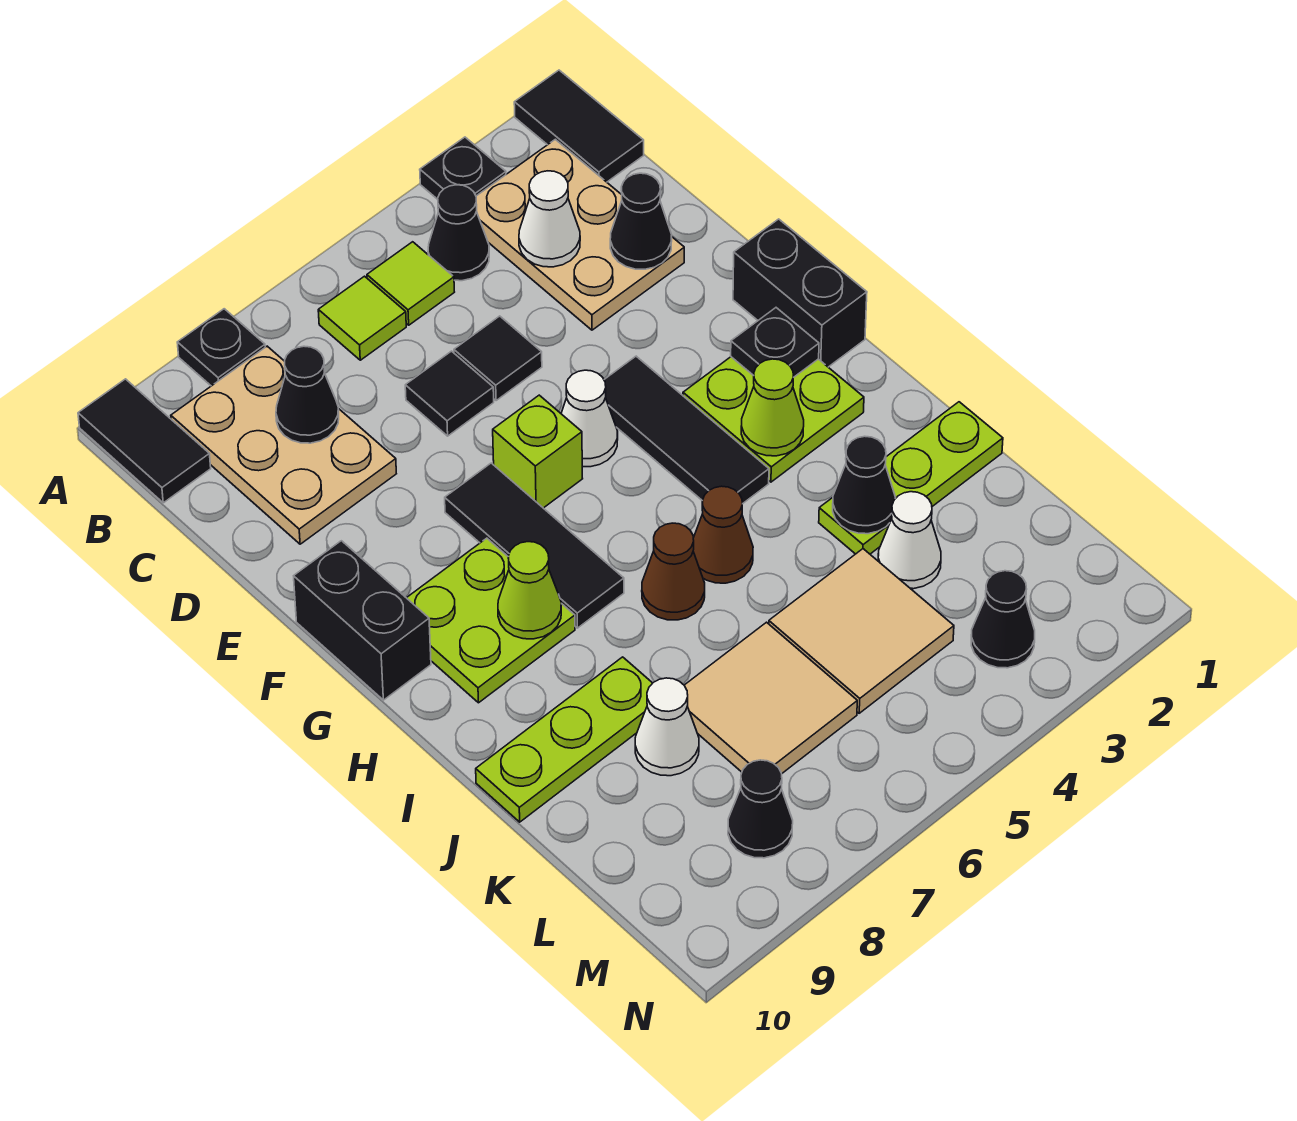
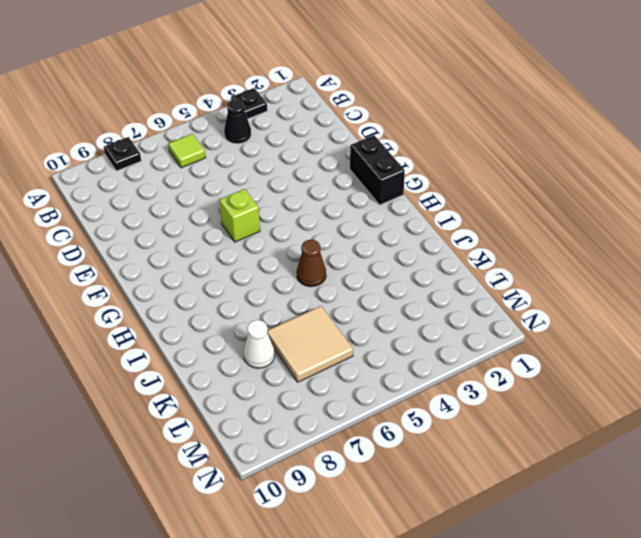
none -> black tile A1:B1 level 1
none -> black tile A10:B10 level 1
none -> tan plate B2:D3 level 1
none -> lime tile B5 level 1

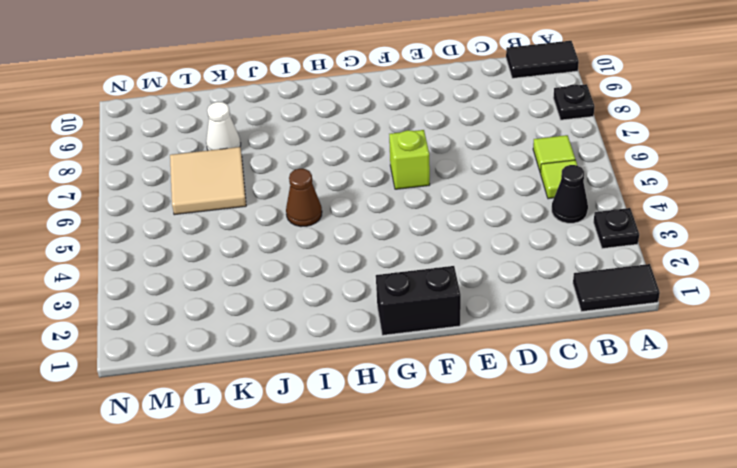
none -> tan plate B2:D3 level 1
none -> tan plate B8:D9 level 1
none -> black tile D5 level 1
none -> black tile D6 level 1

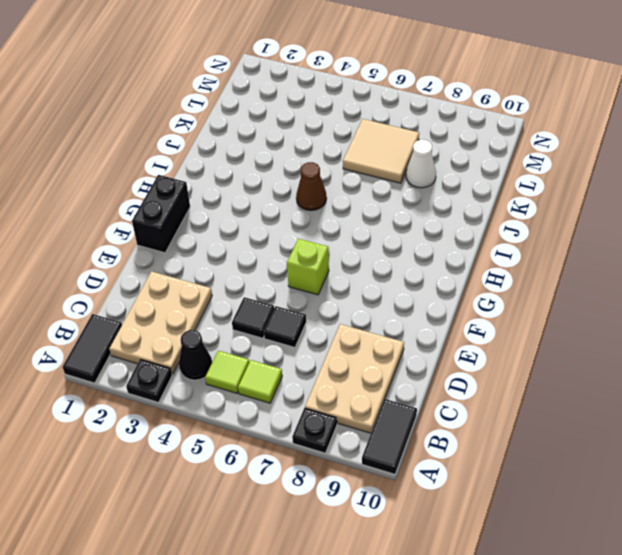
none -> black tile F4:H4 level 1
none -> white cone F5 level 1
none -> black tile F7:H7 level 1
none -> black brick F10:G10 level 1

